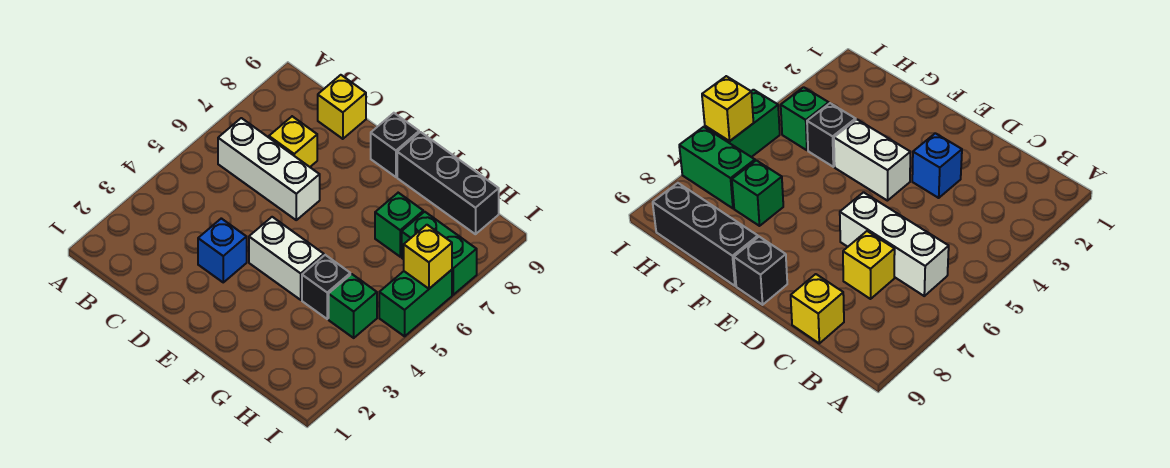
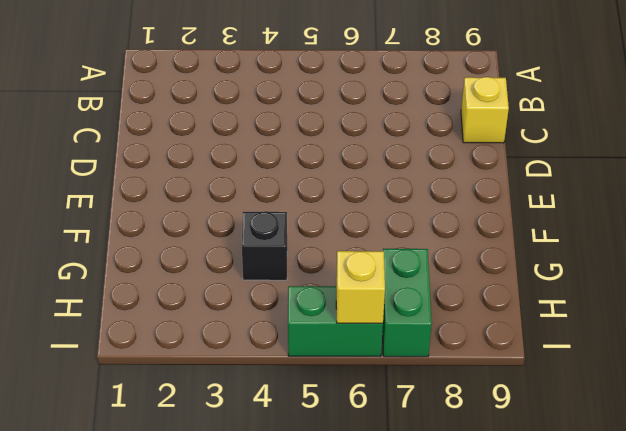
none -> white brick B6:D6 level 1
none -> yellow brick C7 level 1
none -> blue brick D3 level 1

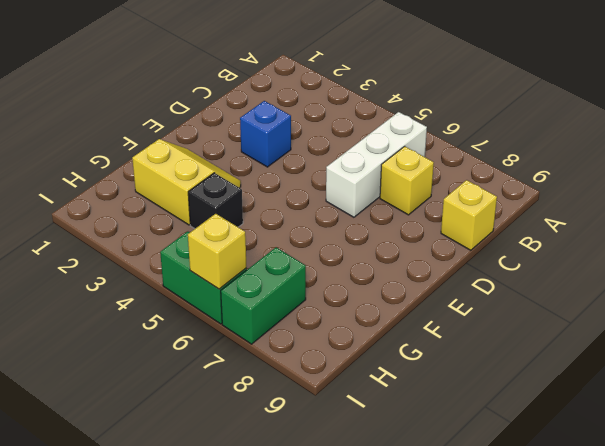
yellow slope F2:G3 level 1 top G -> none
none -> white brick E4:F4 level 1
none -> black brick E9 level 1
none -> black brick F9:H9 level 1

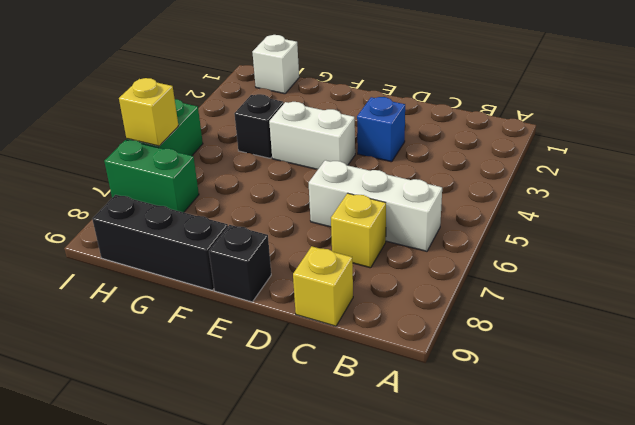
white brick H1 level 1 -> none
none -> green brick G7 level 1
none -> green brick H4 level 1

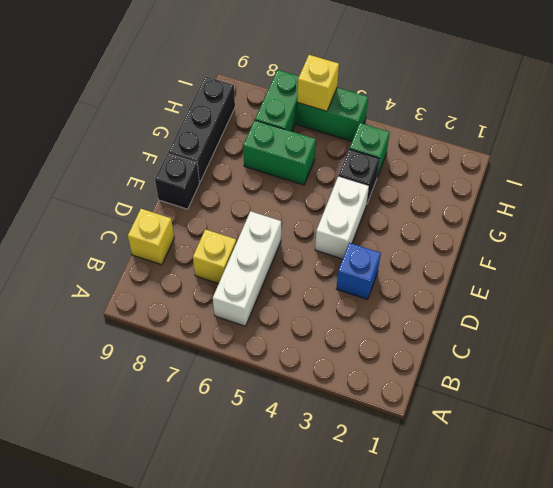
green brick G6:G7 level 1 -> green brick G7 level 1

